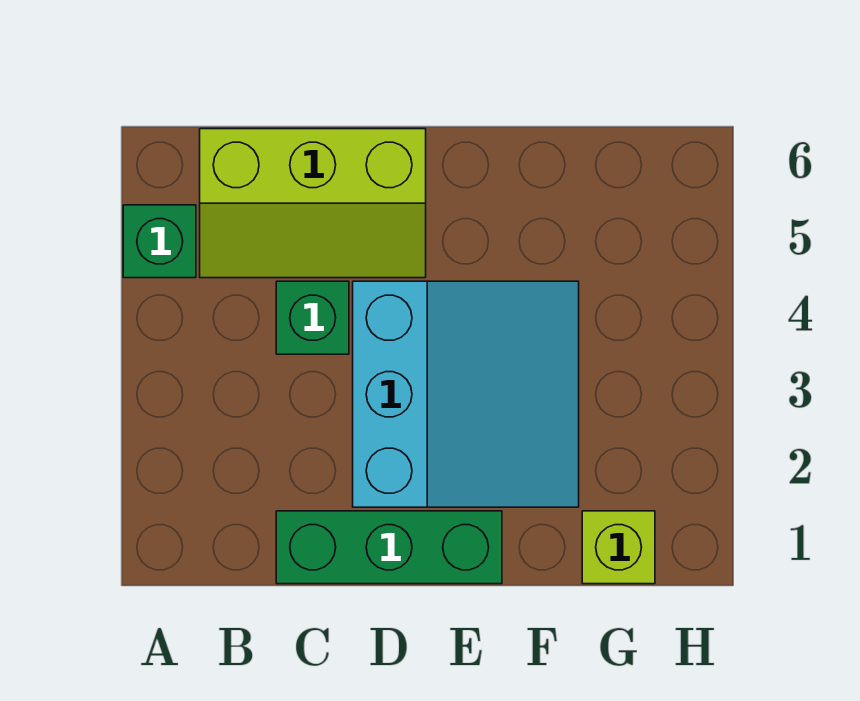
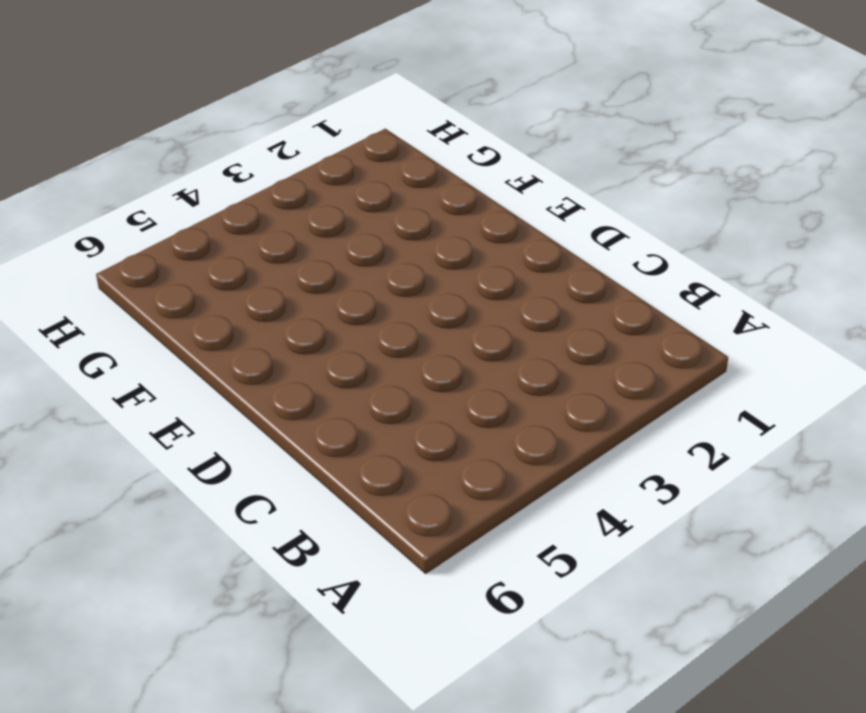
none -> green brick A5 level 1
none -> lime slope B5:D6 level 1 top 6

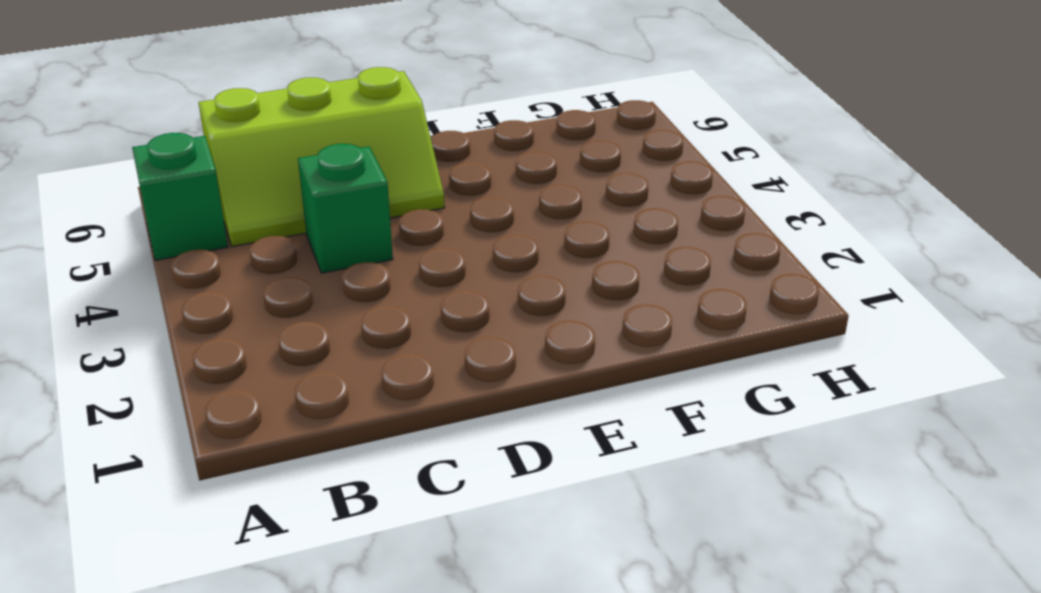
none -> green brick C1:E1 level 1
none -> cyan slope D2:F4 level 1 top D

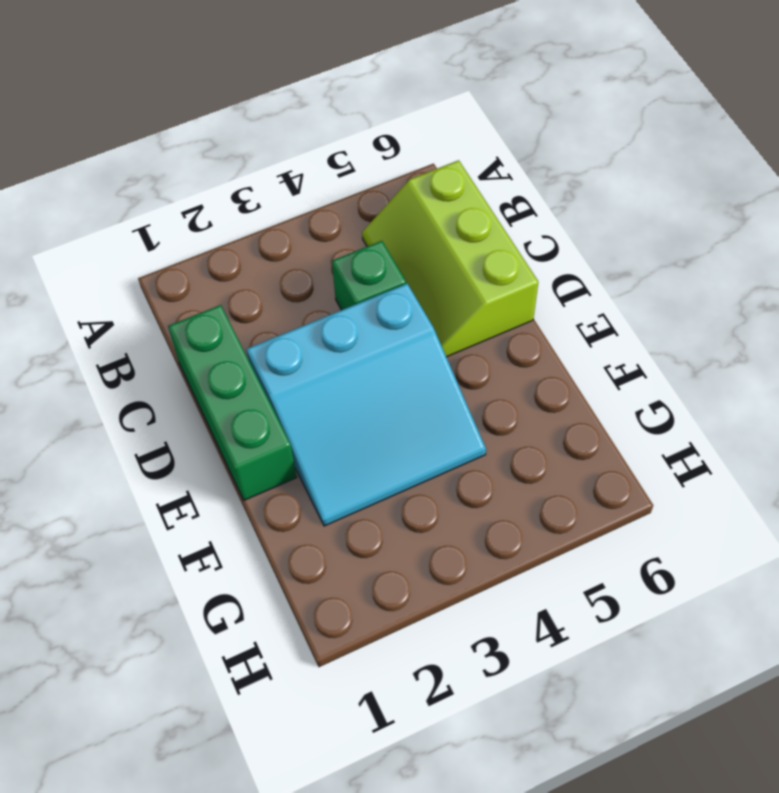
none -> green brick A5 level 1
none -> lime brick G1 level 1

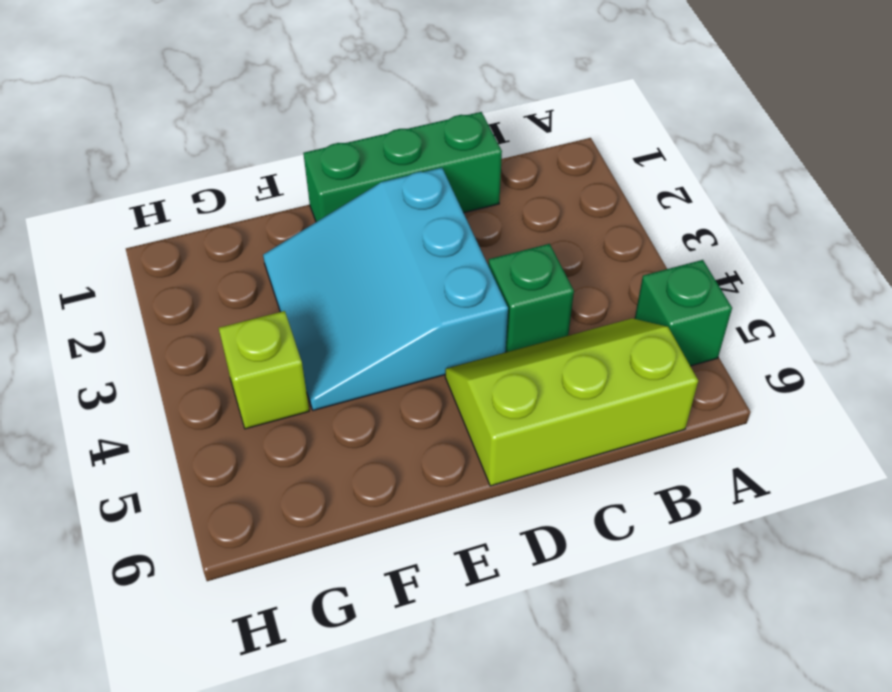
lime brick G4 level 1 -> lime brick G1 level 1

